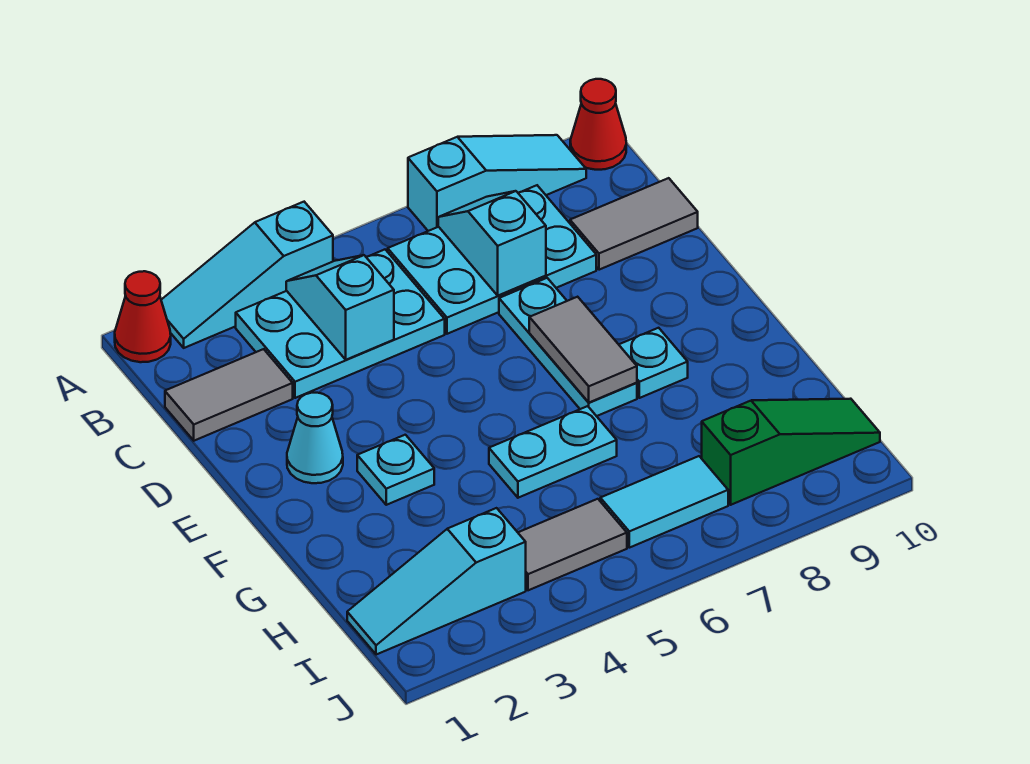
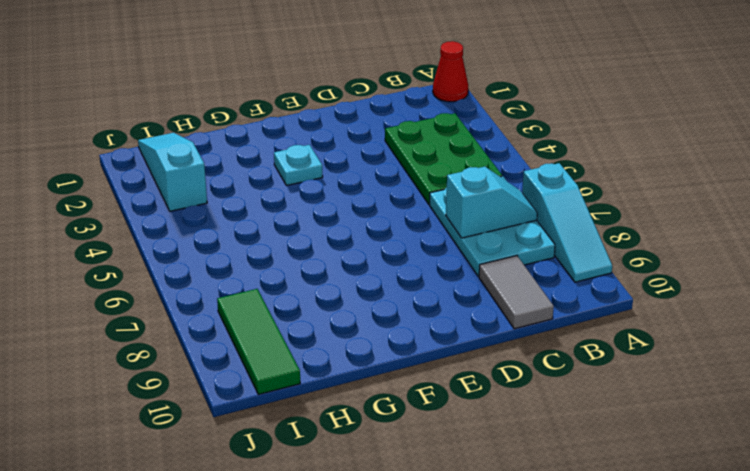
green plate B3:C5 level 1 -> cyan plate B3:C5 level 1
green tile I8:I10 level 1 -> green slope I8:I10 level 1 top 8
none -> cyan slope A2:A4 level 1 top 4
none -> red cone A10 level 1
none -> grey tile C1:C2 level 1

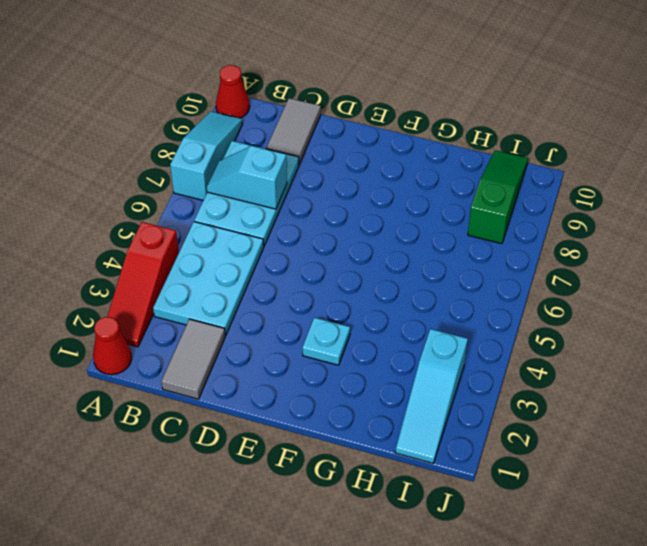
red slope A2:A4 level 1 top 4 -> cyan slope A2:A4 level 1 top 4
none -> cyan plate D7:F7 level 1
none -> cyan cone E2 level 1
none -> cyan plate F8 level 1

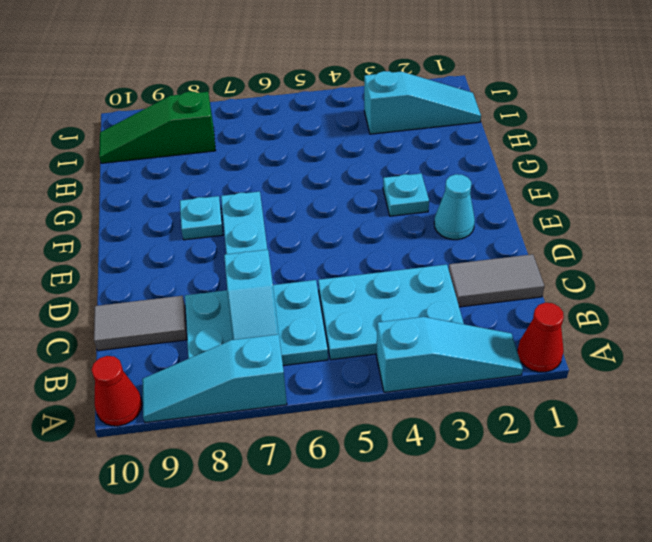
none -> cyan plate G5:G6 level 1
none -> grey tile I4:I5 level 1
none -> cyan tile I6:I7 level 1

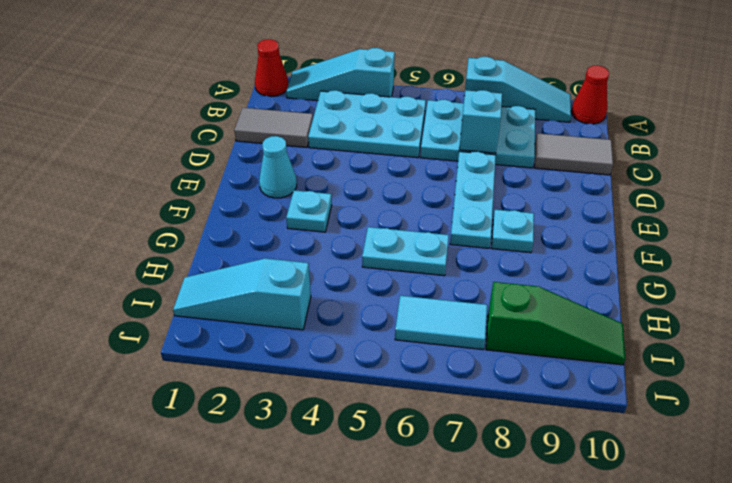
none -> grey tile I4:I5 level 1
none -> cyan slope B4:C4 level 2 top C
none -> grey tile E7:F7 level 2

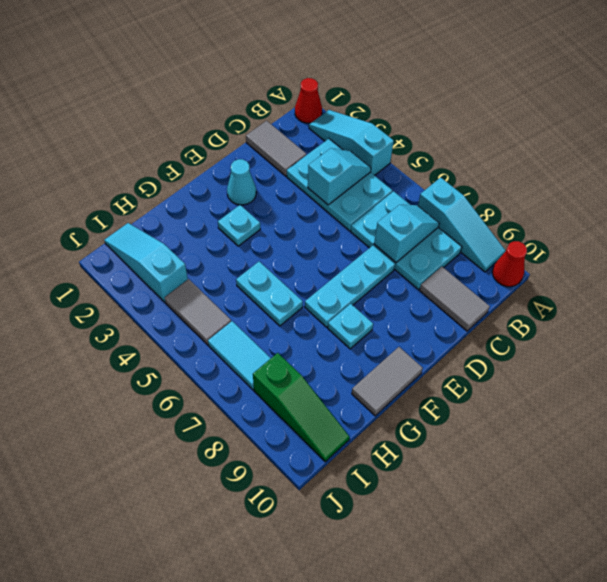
grey tile F10:G10 level 1 -> grey tile E7:F7 level 2

